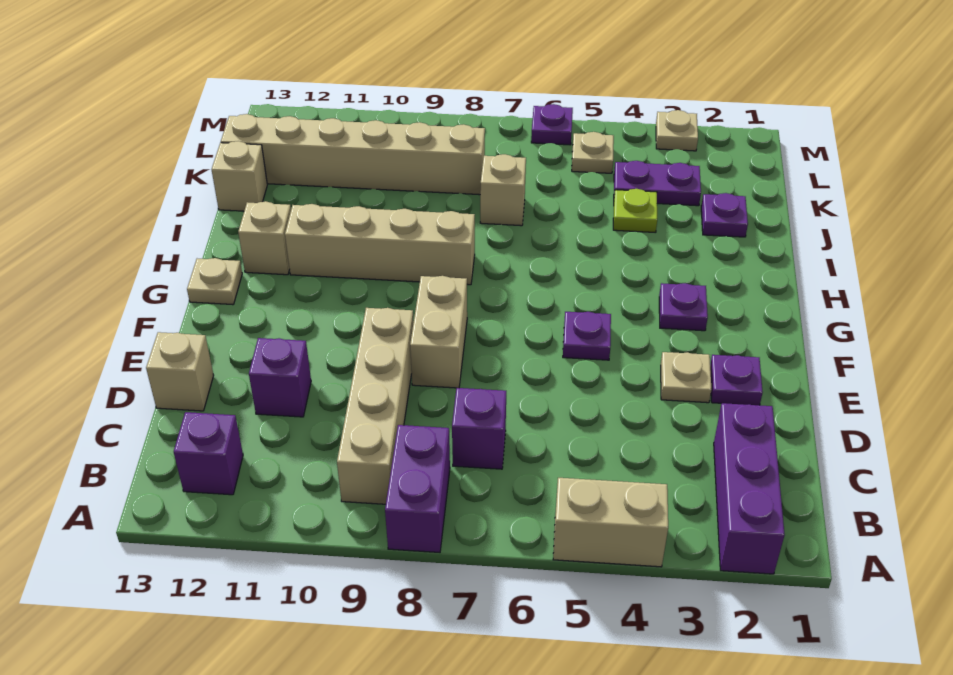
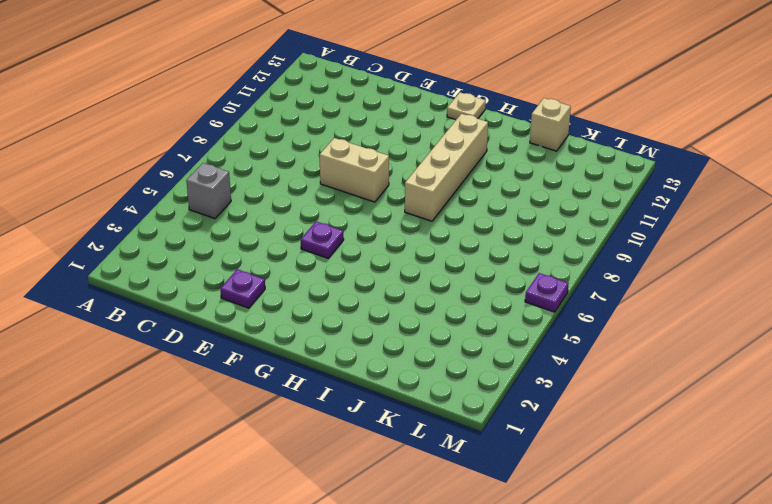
grey brick B5 level 1 -> none
none -> purple brick A2:C2 level 1
none -> tan brick A4:A5 level 1
none -> purple brick A8:B8 level 1

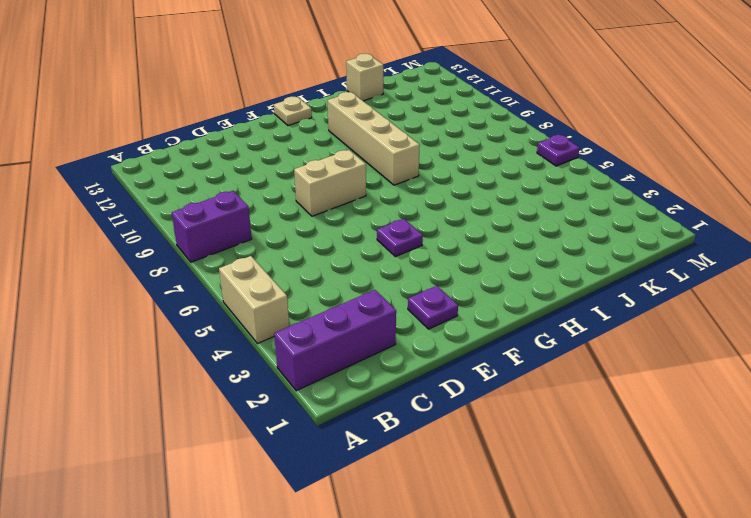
none -> tan brick B9:E9 level 1
none -> purple brick B12 level 1
none -> purple brick C7 level 1

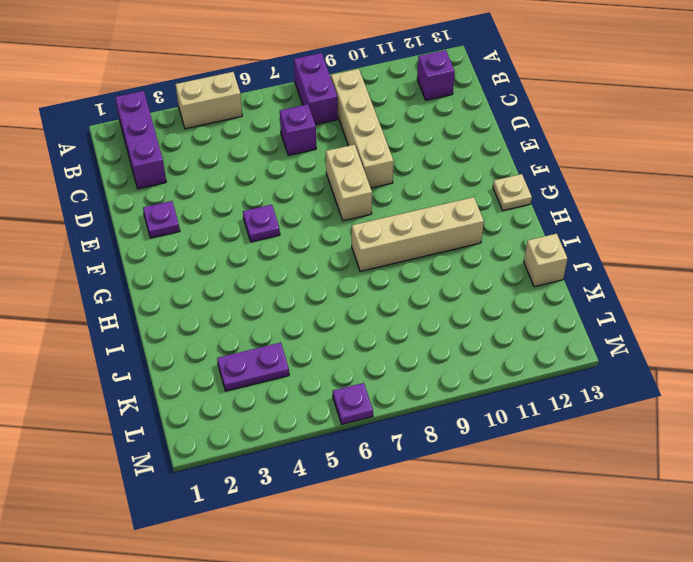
none -> purple brick D11 level 1
none -> tan brick D13 level 1
none -> tan plate E3 level 1

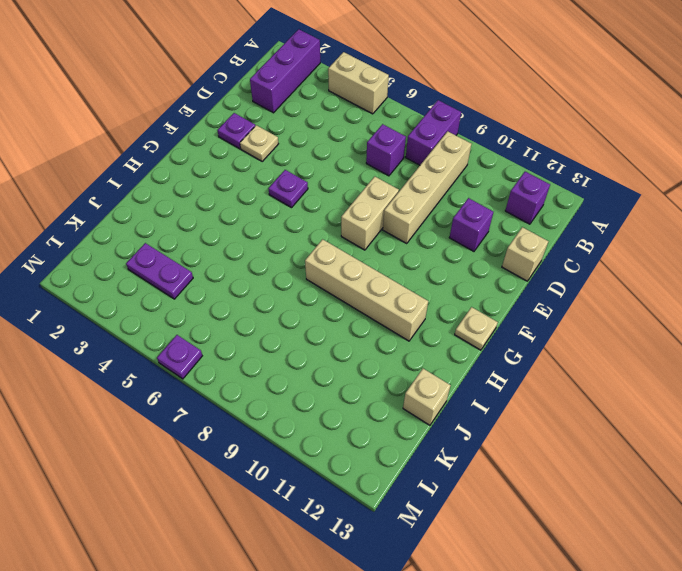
none -> purple plate G3 level 1
none -> tan brick H12 level 1
none -> purple plate J2 level 1

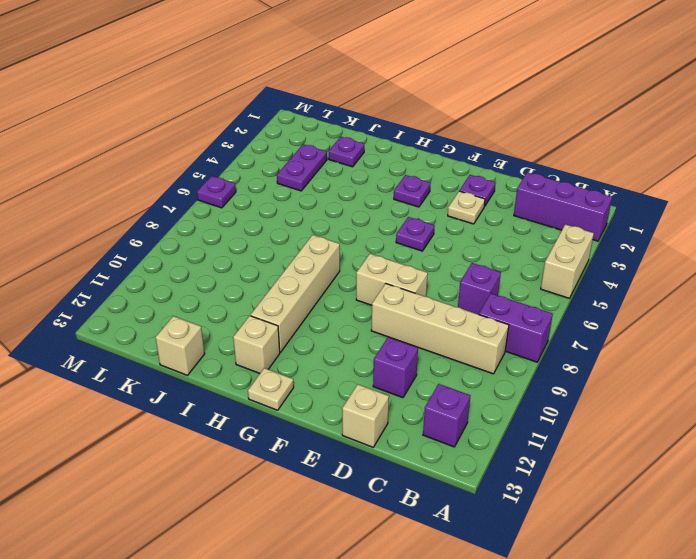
none -> lime plate J4 level 1
none -> tan brick J7 level 1
none -> tan brick K8:K13 level 1

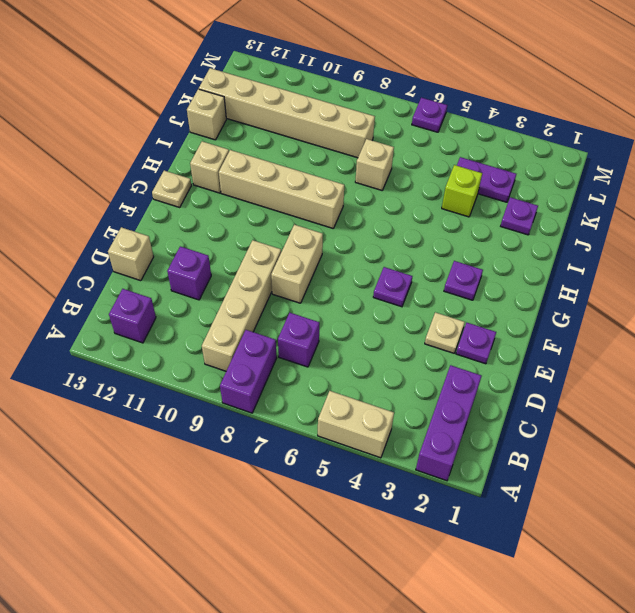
lime brick J4 level 1 -> lime plate J4 level 1
none -> tan plate L5 level 1
none -> tan plate M3 level 1

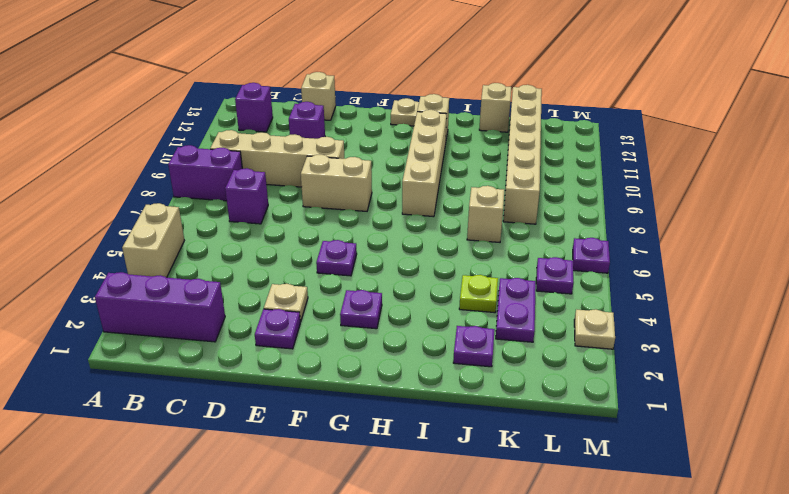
purple plate L5 level 1 -> tan plate L5 level 1

